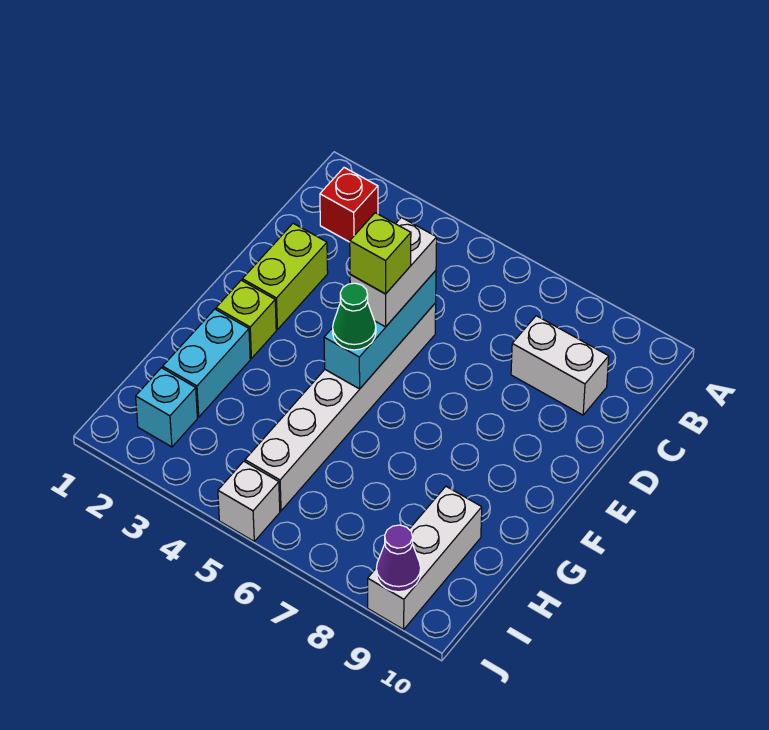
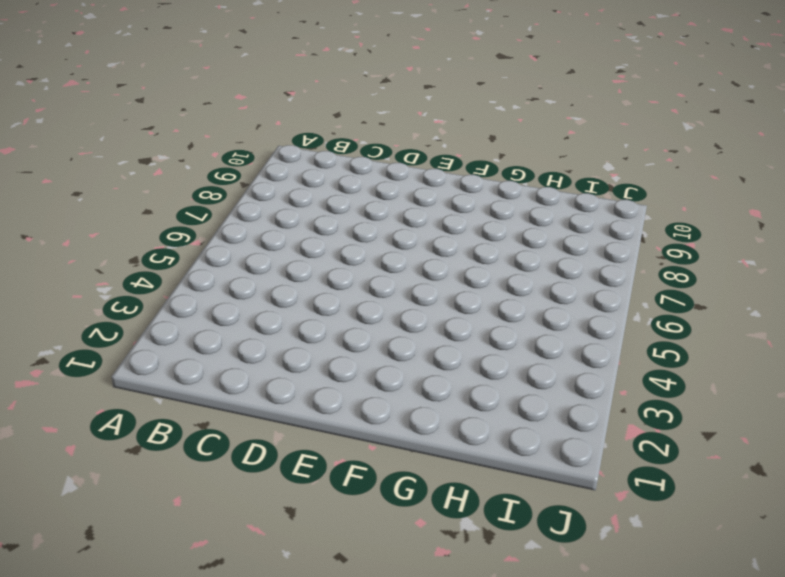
none -> red brick B2 level 1
none -> white brick C8:C9 level 1
none -> lime brick D2:E2 level 1

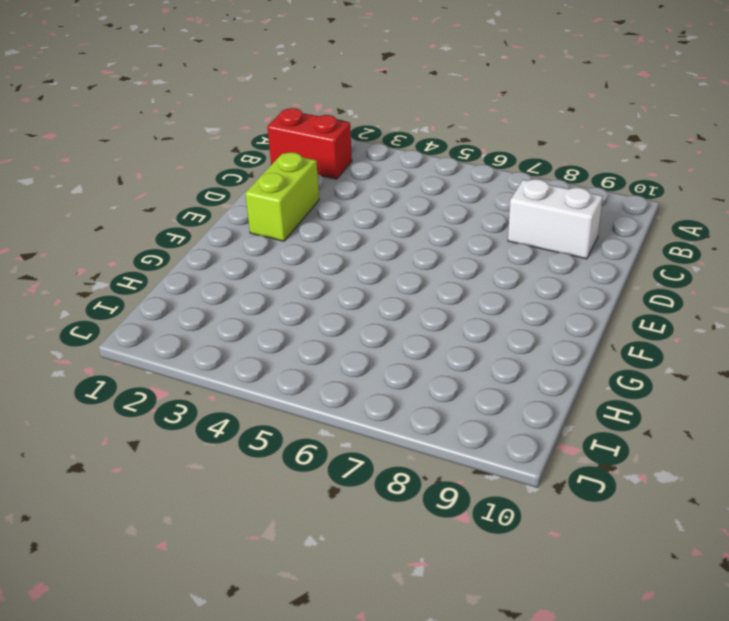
red brick B1:B2 level 1 -> red brick B2 level 1
none -> white brick D5:I5 level 1
none -> lime brick F2 level 1
none -> cyan brick G2:H2 level 1

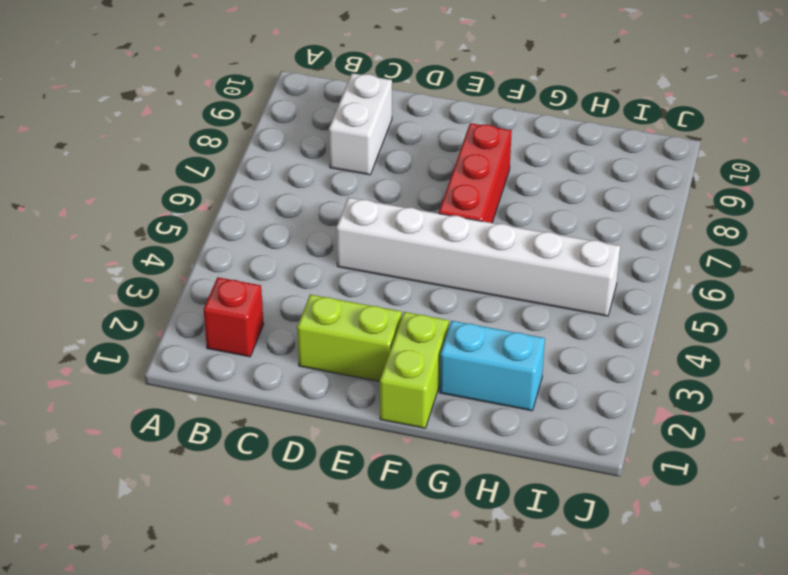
lime brick F1:F2 level 1 -> lime brick F2 level 1
red brick F6:F8 level 1 -> none
none -> white brick H9:J9 level 1
none -> cyan brick I2 level 1
none -> white brick J5 level 1

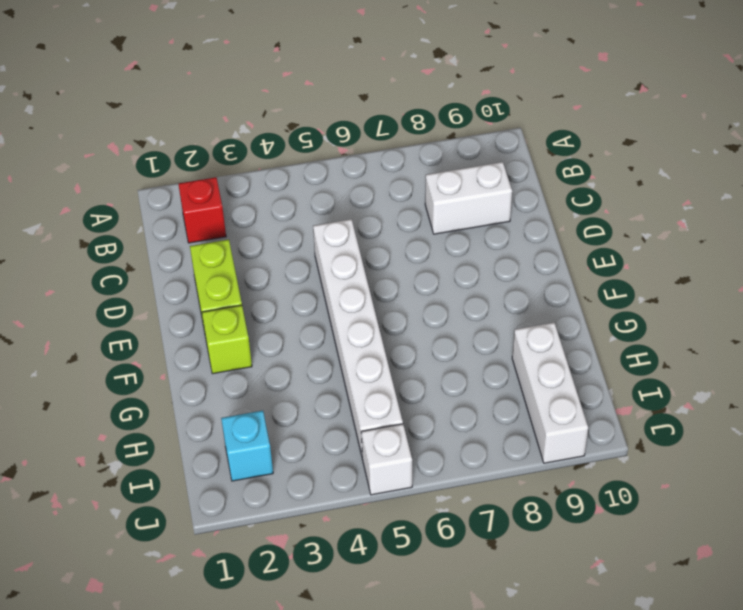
none -> cyan brick G2:H2 level 1
none -> cyan brick D5:F5 level 2
none -> purple cone J9 level 2

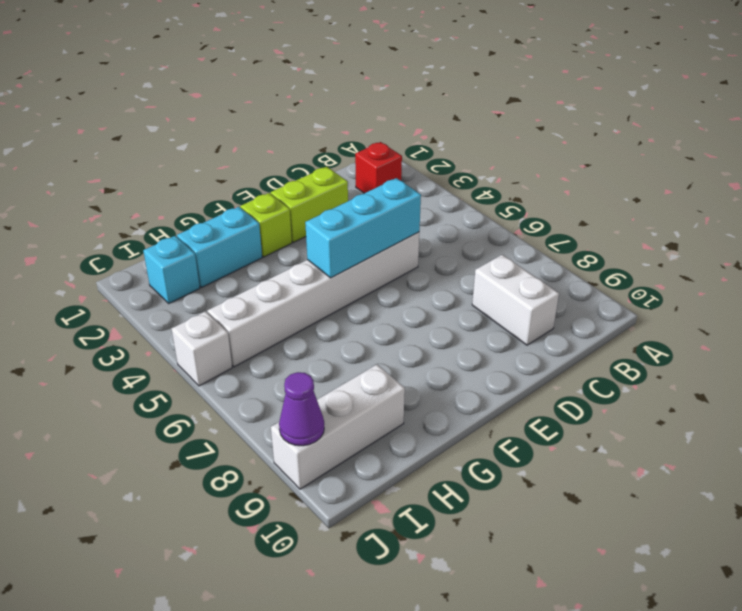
none -> white brick D5:E5 level 3
none -> green cone F5 level 3
none -> lime brick E5 level 4

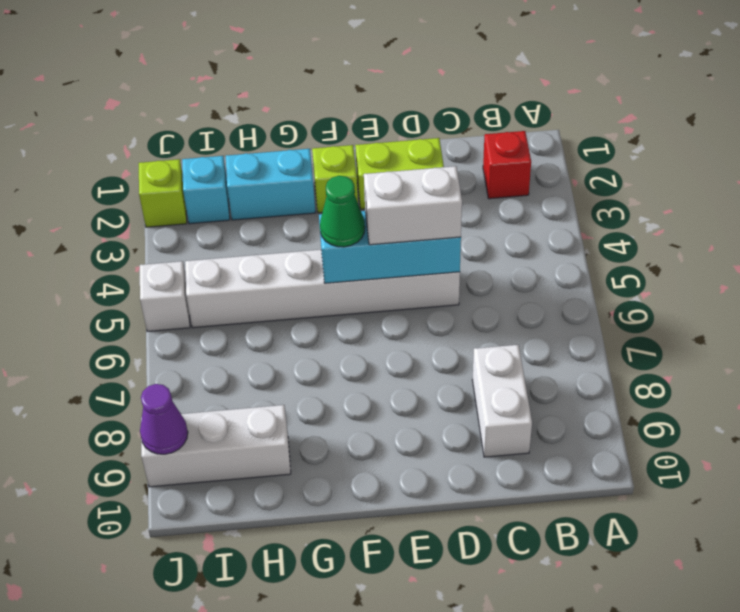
lime brick J2 level 1 -> lime brick E5 level 4

